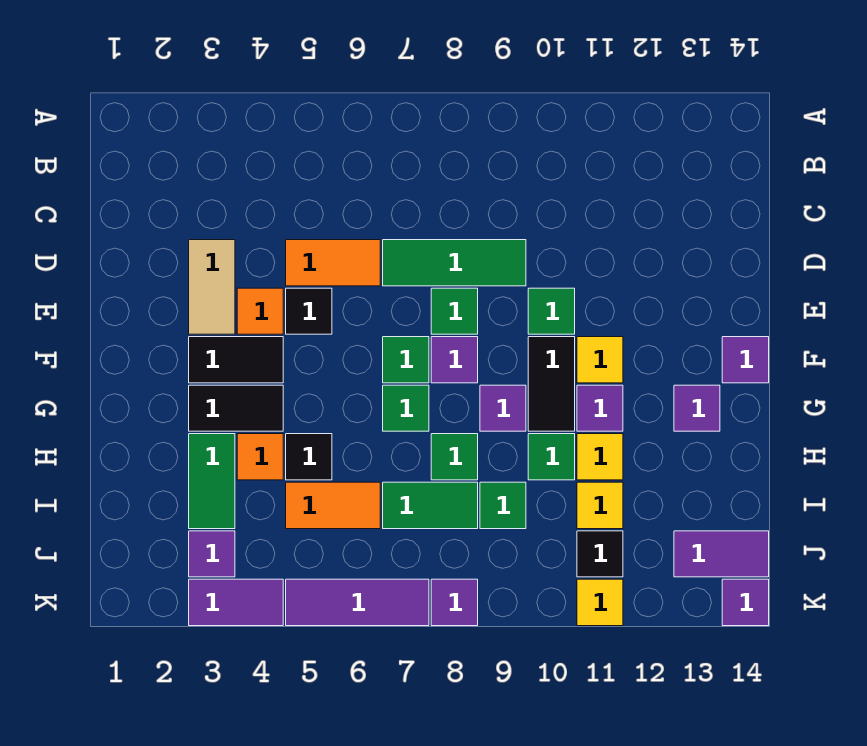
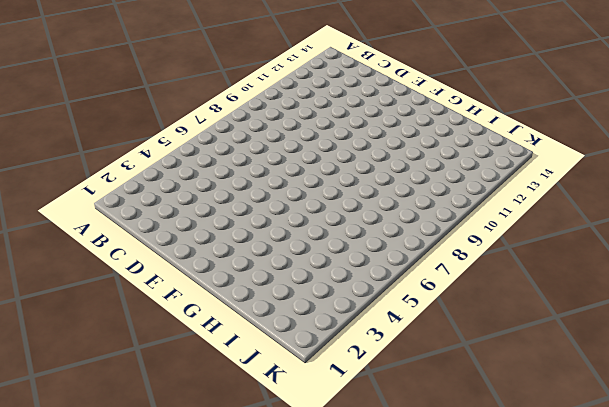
none -> tan tile D3:E3 level 1
none -> orange tile D5:D6 level 1
none -> green tile D7:D9 level 1
none -> orange tile E4 level 1

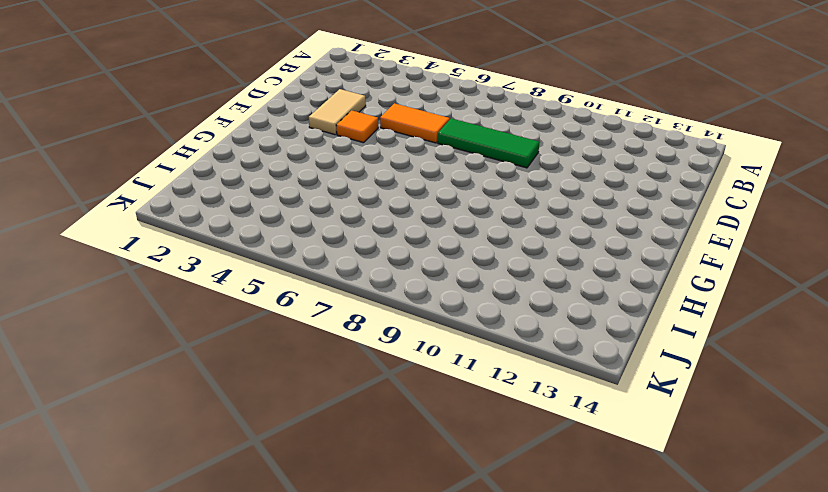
none -> black tile E5 level 1
none -> green tile E8 level 1
none -> green tile E10 level 1
none -> black tile F3:F4 level 1

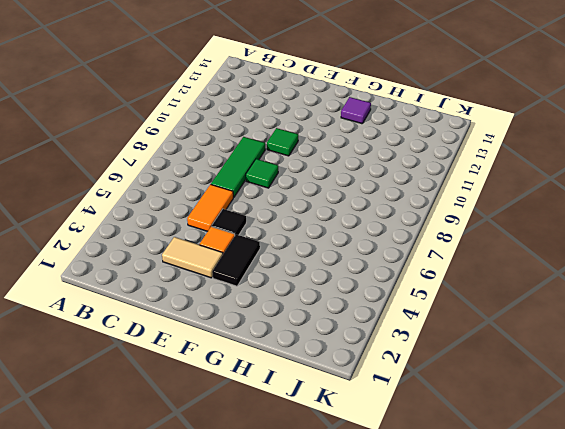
none -> green tile F7 level 1
none -> purple tile F8 level 1
none -> black tile F10:G10 level 1
none -> yellow tile F11 level 1

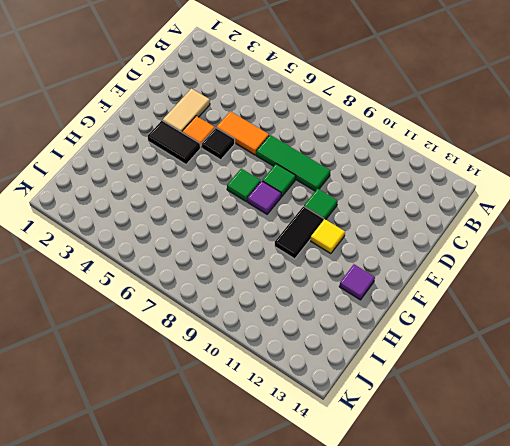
none -> purple tile F14 level 1
none -> black tile G3:G4 level 1
none -> green tile G7 level 1
none -> purple tile G9 level 1

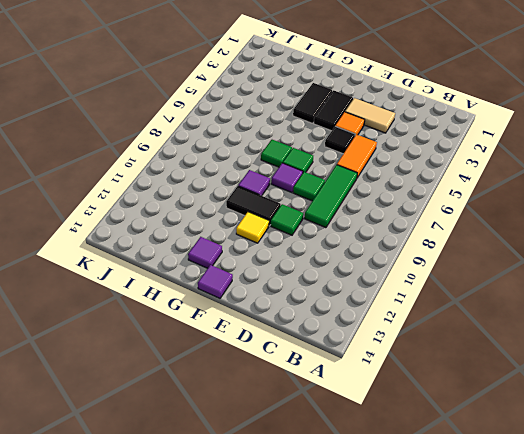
none -> purple tile G11 level 1
none -> green tile H3:I3 level 1
none -> orange tile H4 level 1
none -> black tile H5 level 1

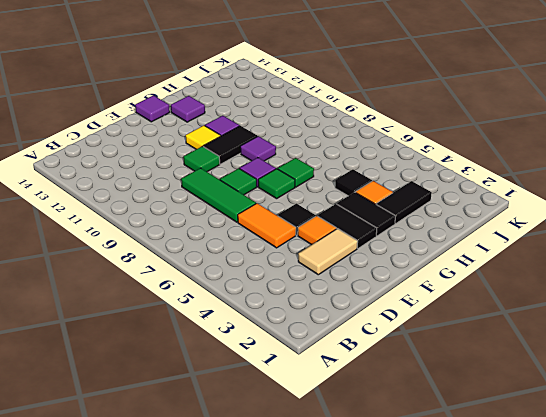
black tile H3:I3 level 1 -> green tile H3:I3 level 1
none -> green tile H8 level 1
none -> green tile H10 level 1
none -> yellow tile H11 level 1
none -> orange tile I5:I6 level 1

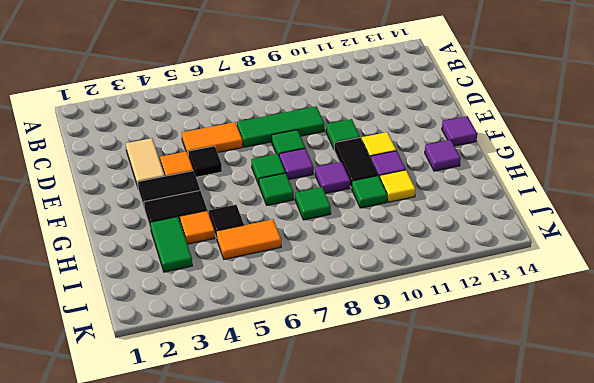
none -> green tile I7:I8 level 1
none -> green tile I9 level 1
none -> yellow tile I11 level 1
none -> purple tile J3 level 1

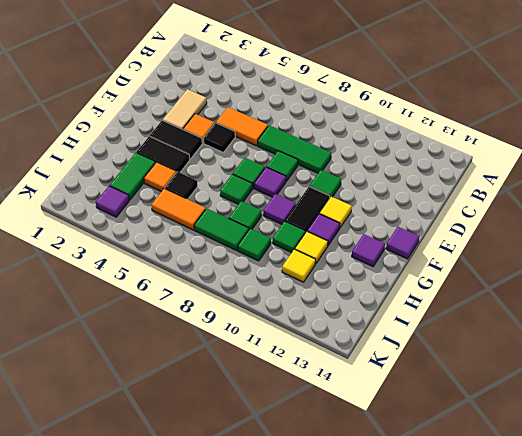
none -> black tile J11 level 1
none -> purple tile J13:J14 level 1
none -> purple tile K3:K4 level 1
none -> purple tile K5:K7 level 1

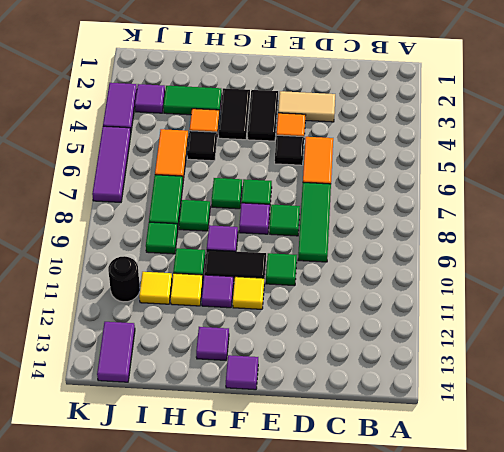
black round brick J11 level 1 -> black tile J11 level 1
none -> purple tile K8 level 1
none -> yellow tile K11 level 1
none -> purple tile K14 level 1

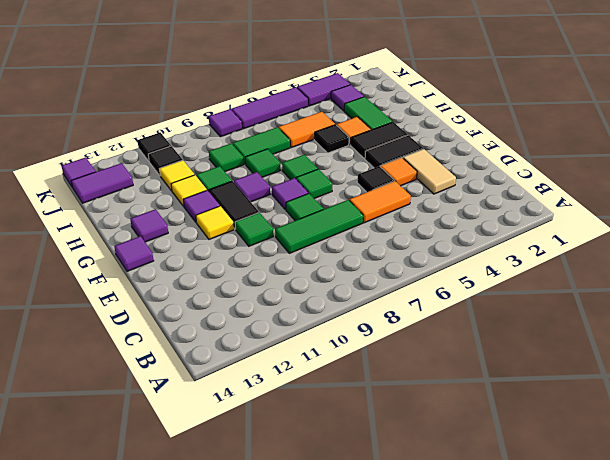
black tile K11 level 1 -> yellow tile K11 level 1

